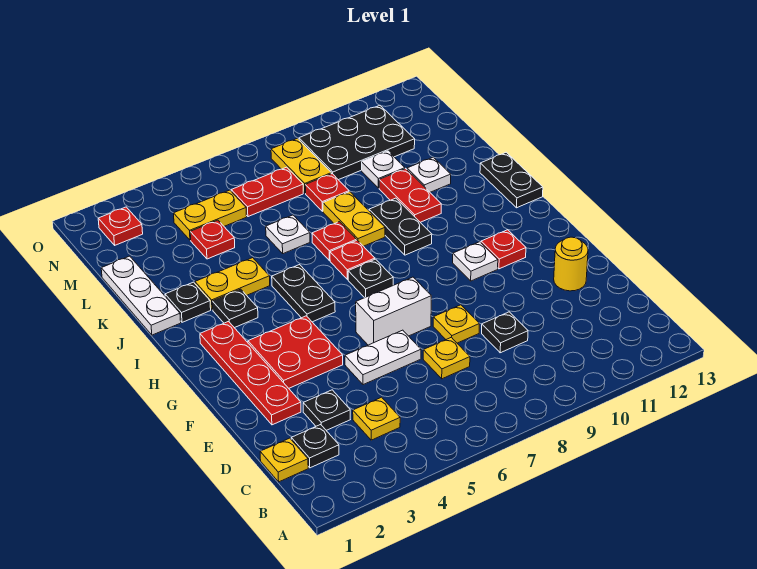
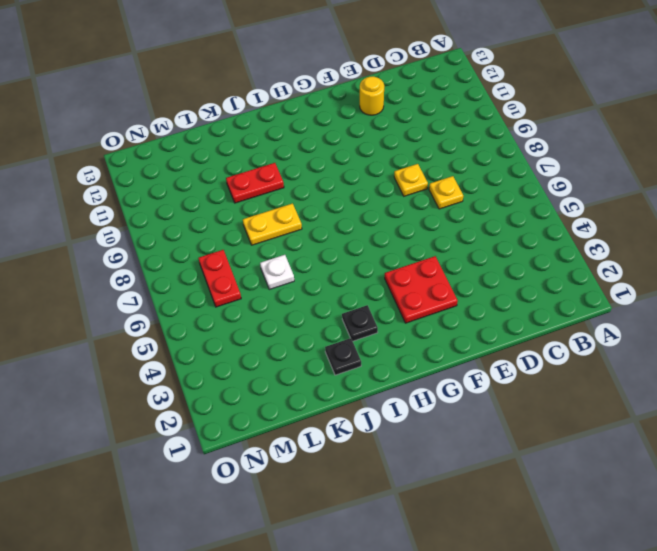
none -> yellow plate C1 level 1
none -> black plate C2 level 1
none -> yellow plate C4 level 1
none -> black plate D3 level 1

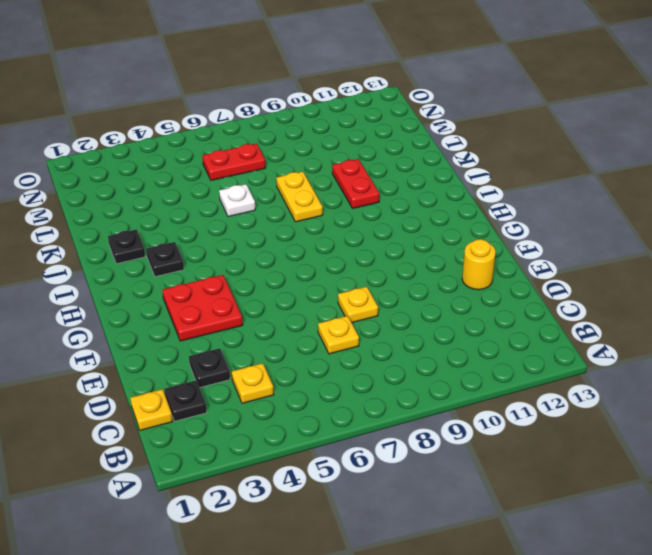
none -> black plate D9 level 1
none -> red plate E2:H2 level 1
none -> white plate E5:E6 level 1
none -> white brick F6:F7 level 1

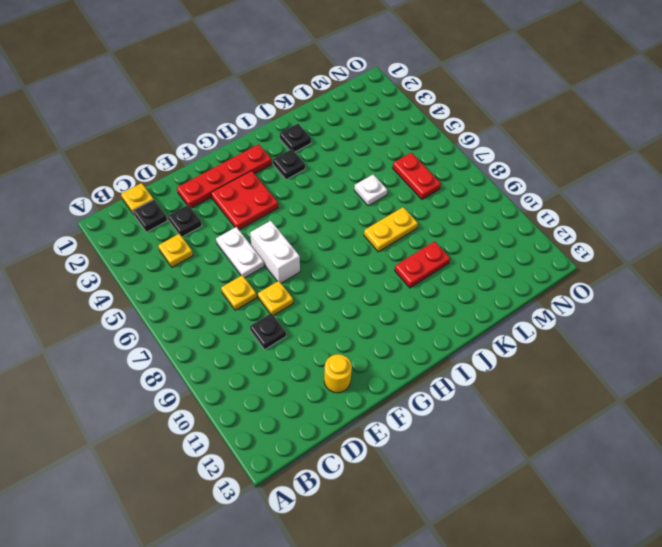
none -> white plate G10 level 1
none -> red plate G11 level 1
none -> black plate H5:I5 level 1
none -> black plate H7 level 1

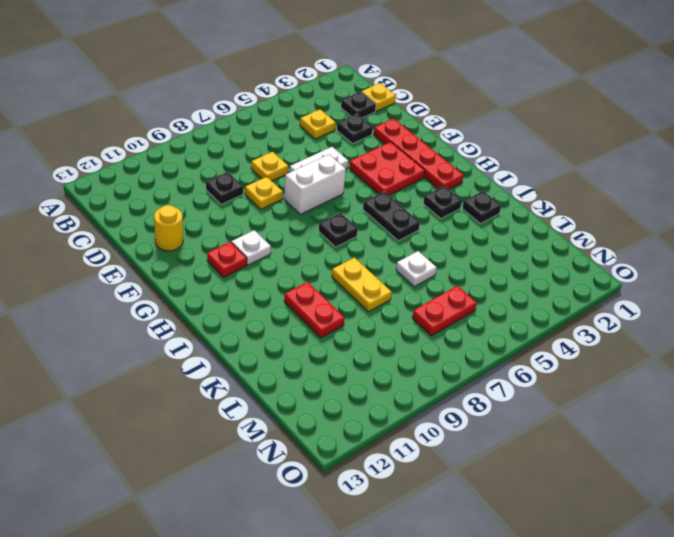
none -> red plate I7 level 1
none -> black plate I9:J9 level 1
none -> black plate I13:J13 level 1
none -> white plate J1:L1 level 1

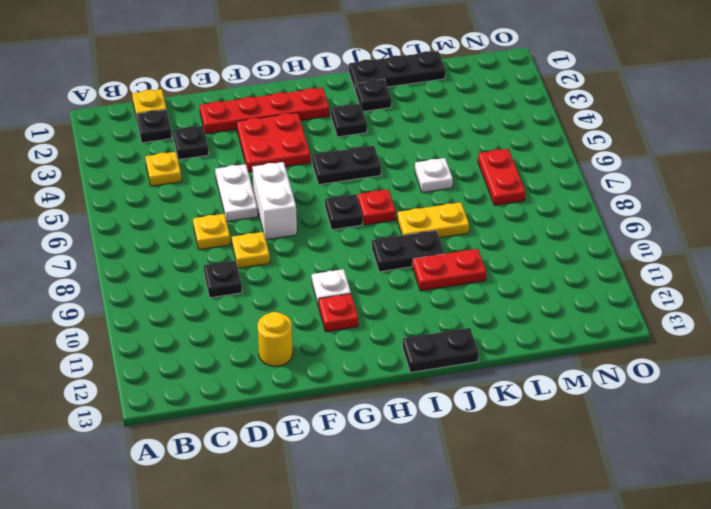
black plate J1:L1 level 1 -> white plate J1:L1 level 1
none -> yellow plate J3:J4 level 1
none -> red plate J7 level 1
none -> white plate K11 level 1
none -> red plate L4 level 1

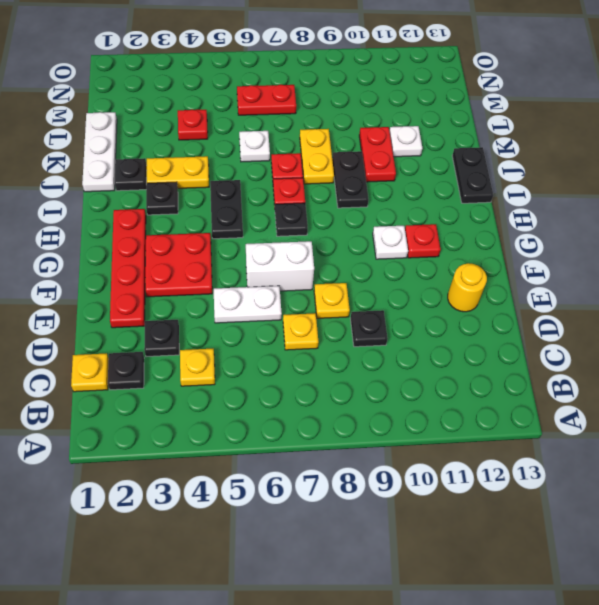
none -> red plate L8 level 1
none -> white plate L10 level 1
none -> yellow plate M4:M5 level 1
none -> yellow plate M8:N8 level 1

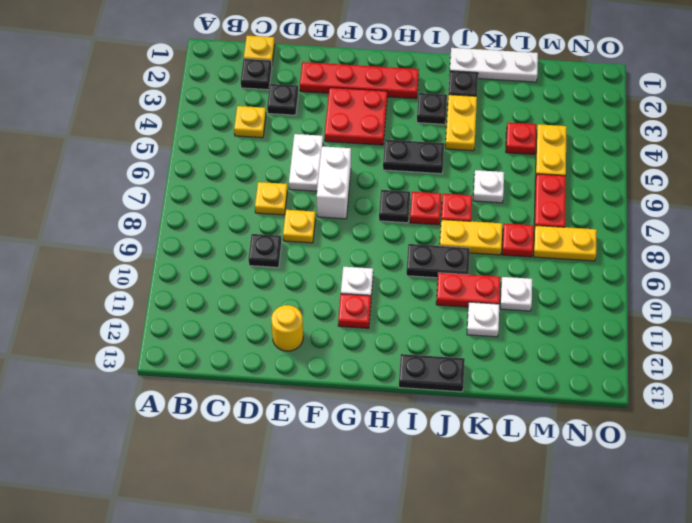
none -> black plate M9:N11 level 1
none -> red plate N2 level 1

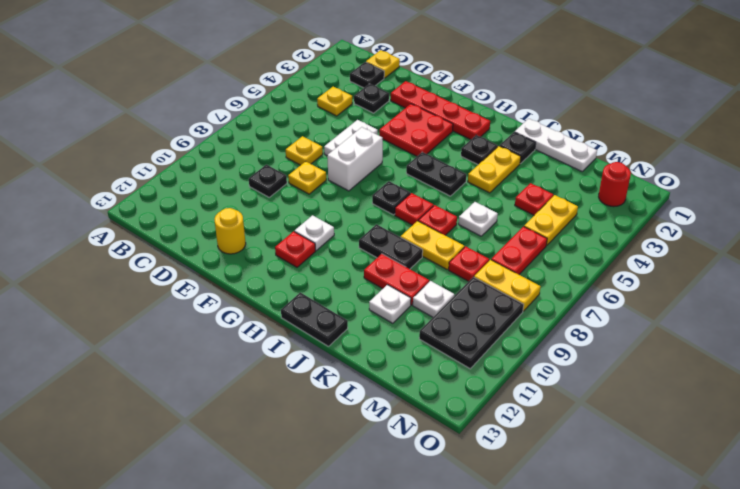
red round brick N2 level 1 -> red plate N2 level 1

